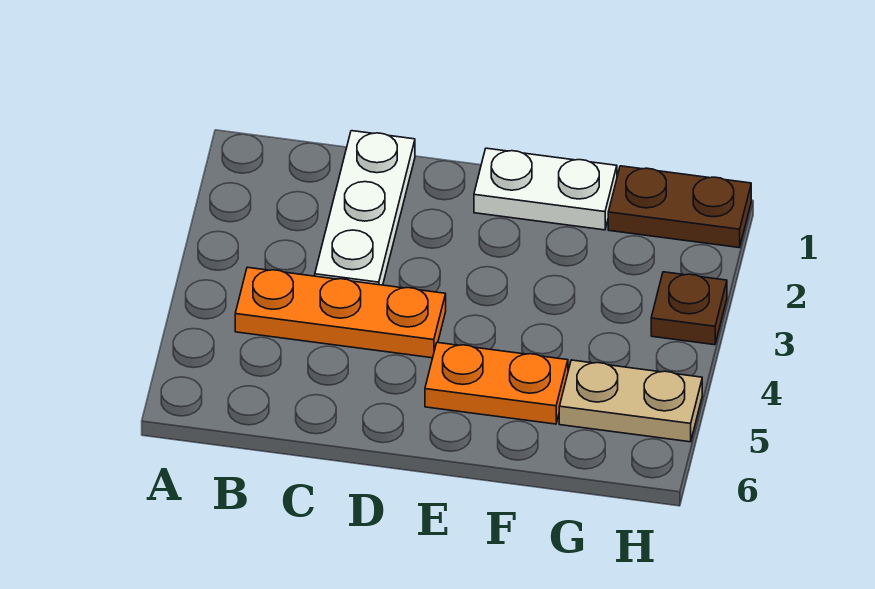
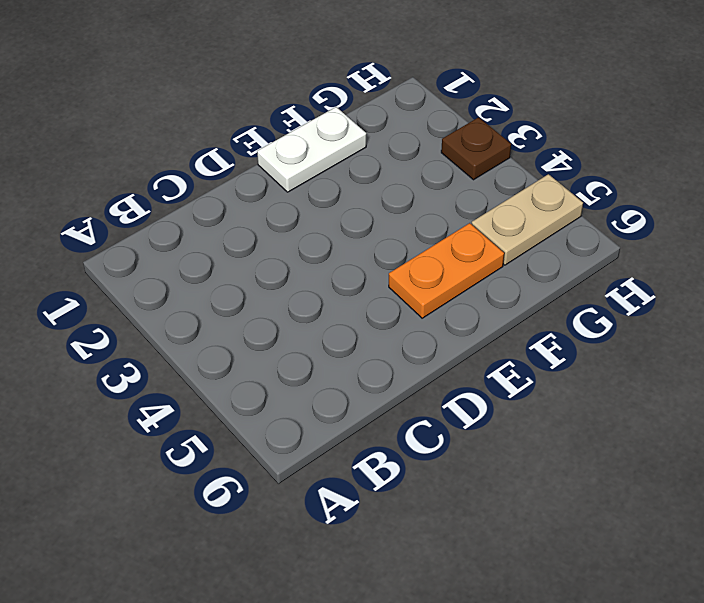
none -> orange plate B4:D4 level 1
none -> white plate C1:C3 level 1

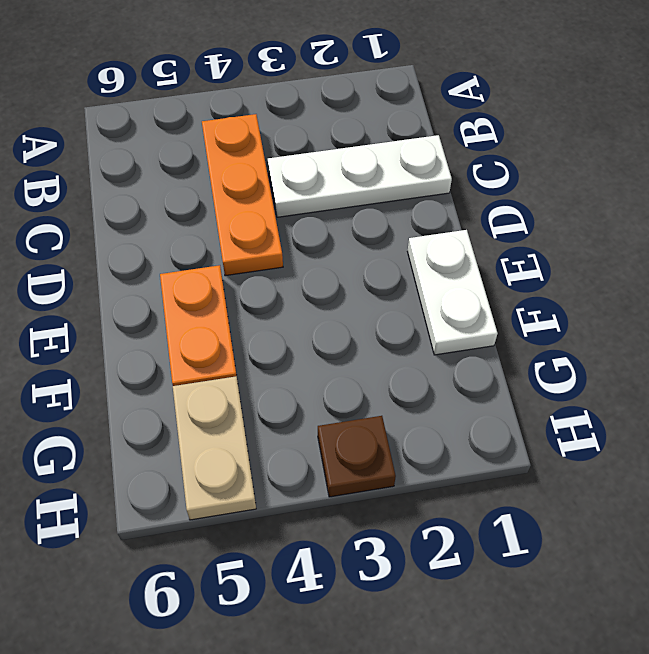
none -> brown plate G1:H1 level 1

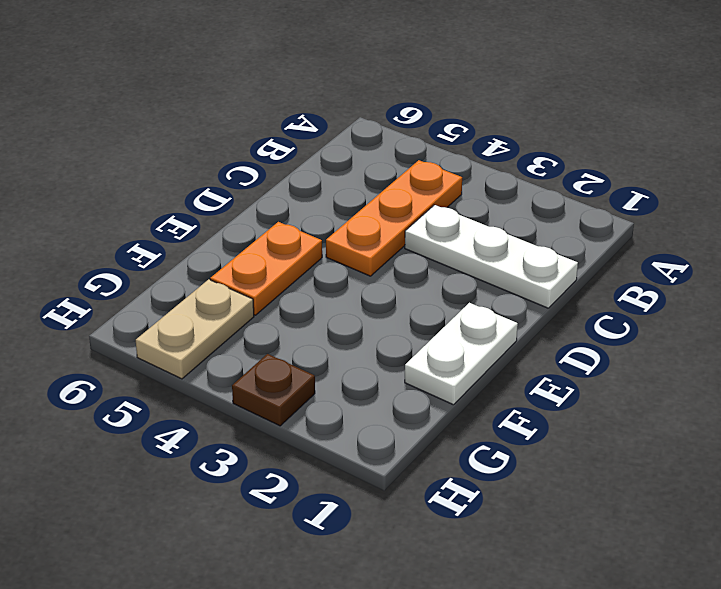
none -> brown plate G1:H1 level 1

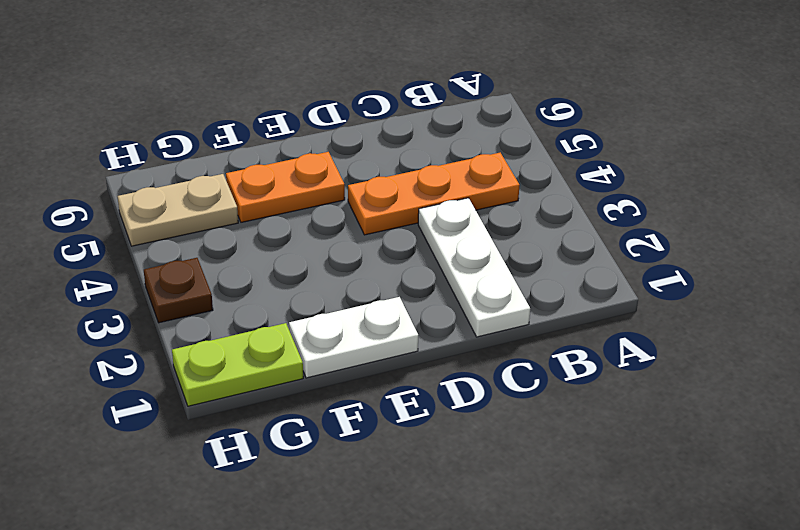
lime plate G1:H1 level 1 -> brown plate G1:H1 level 1

